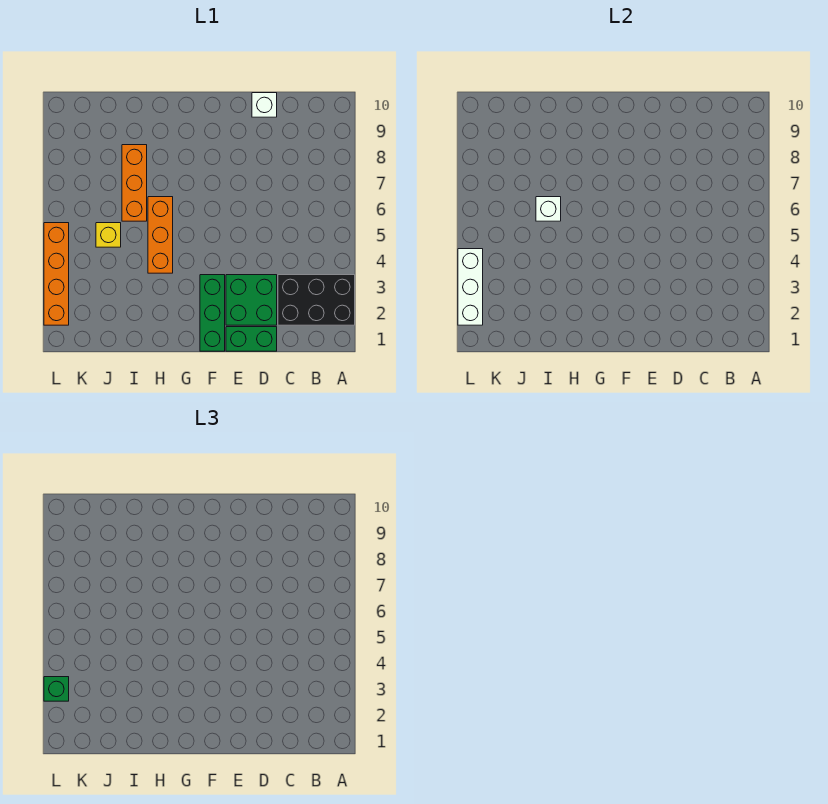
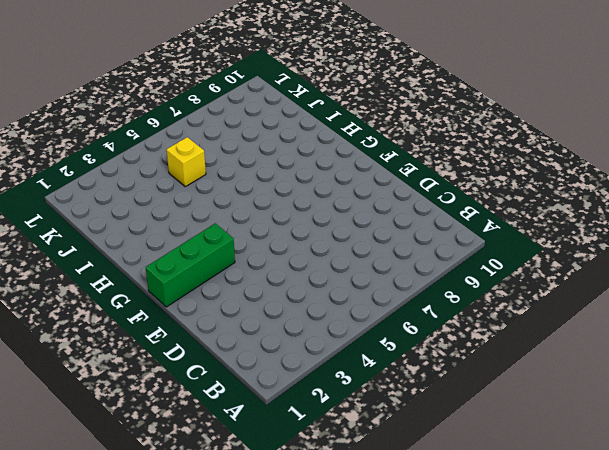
none -> black brick A2:C3 level 1
none -> green brick D1:E1 level 1
none -> green brick D2:E3 level 1

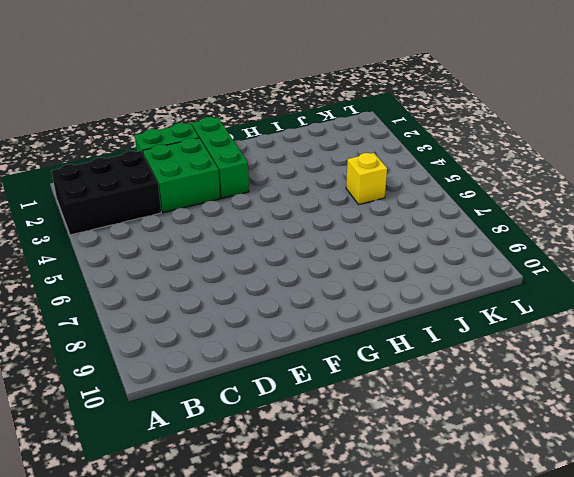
none -> white brick D10 level 1
none -> orange brick H4:H6 level 1
none -> orange brick I6:I8 level 1

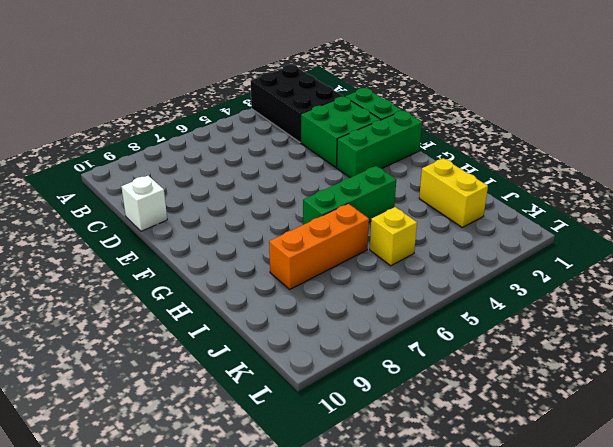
green brick H4:H6 level 1 -> orange brick H4:H6 level 1
yellow brick I2:J2 level 1 -> none
none -> orange brick L2:L5 level 1
none -> white brick I6 level 2
none -> white brick L2:L4 level 2

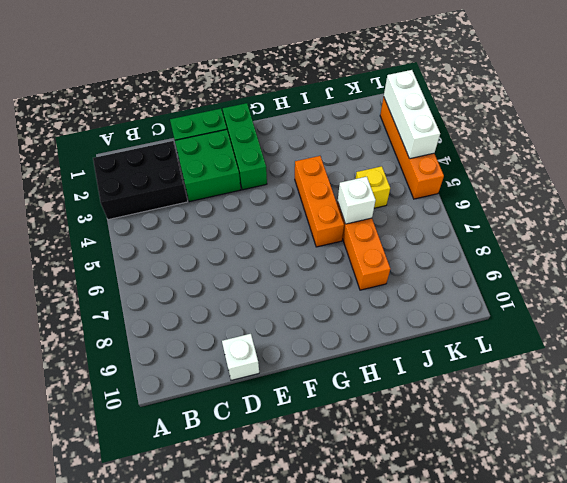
none -> green brick L3 level 3

